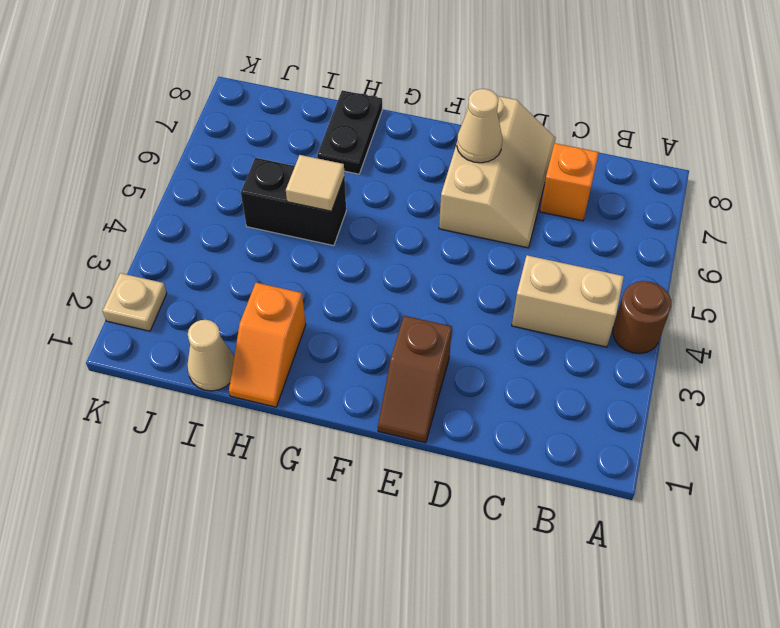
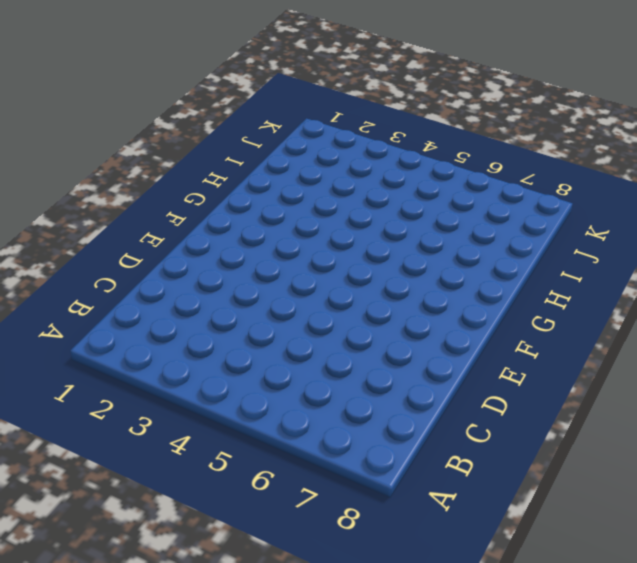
none -> brown round brick A4 level 1
none -> tan brick B4:C4 level 1
none -> orange brick C7 level 1

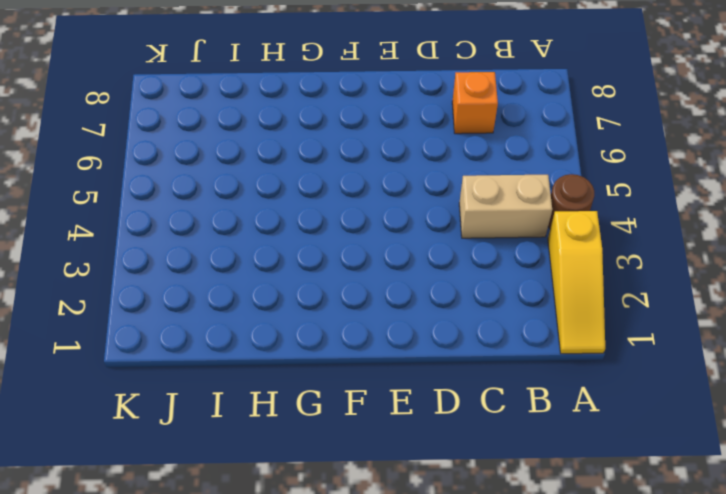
yellow slope A1:A3 level 1 top 3 -> none
none -> tan slope D6:E8 level 1 top E
none -> brown slope E1:E2 level 1 top 2
none -> orange slope H1:H2 level 1 top 2

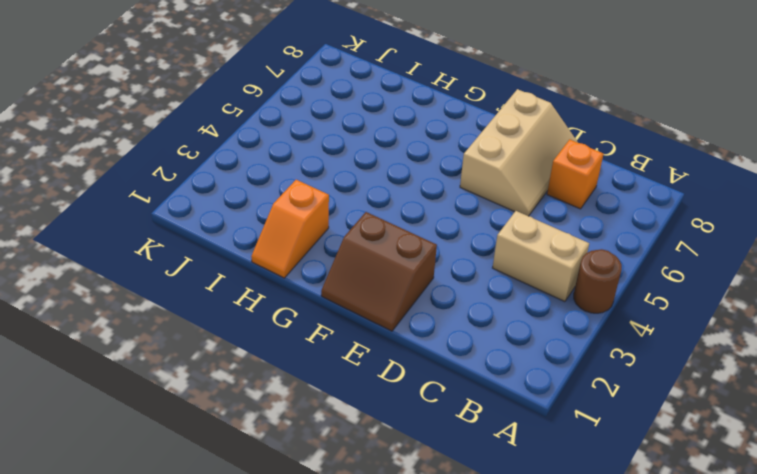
brown slope E1:F2 level 1 top 2 -> brown slope E1:E2 level 1 top 2
none -> black brick H5:I5 level 1
none -> black plate H7:H8 level 1
none -> tan cone I1 level 1

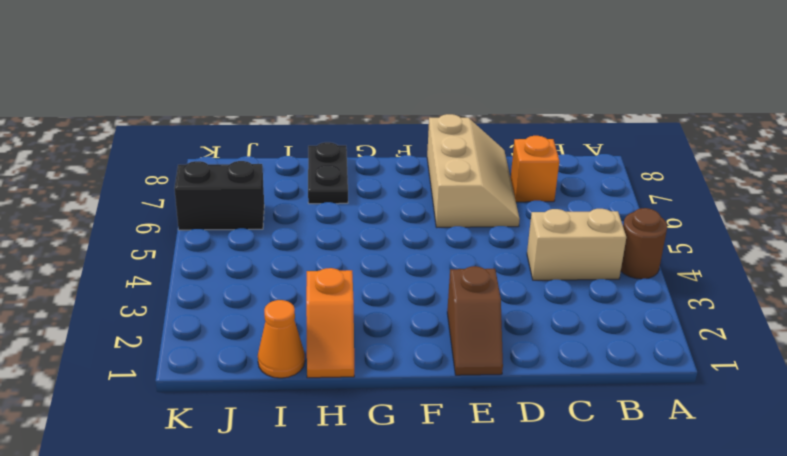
orange cone I1 level 1 -> tan cone I1 level 1
black brick J6:K6 level 1 -> black brick H5:I5 level 1
none -> tan plate K2 level 1
none -> tan cone E7 level 2
none -> tan tile H5 level 2

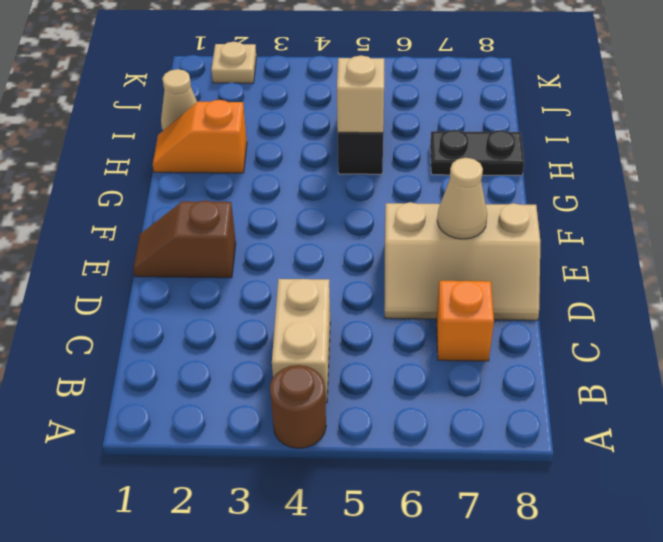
tan brick H5 level 2 -> tan tile H5 level 2

